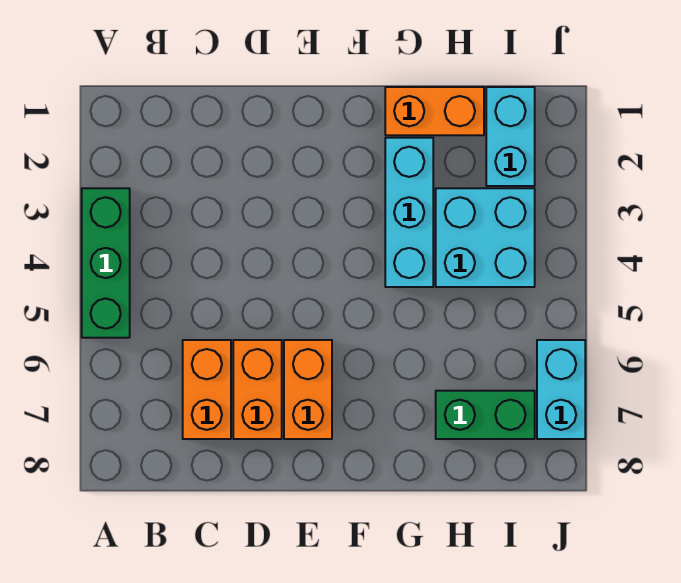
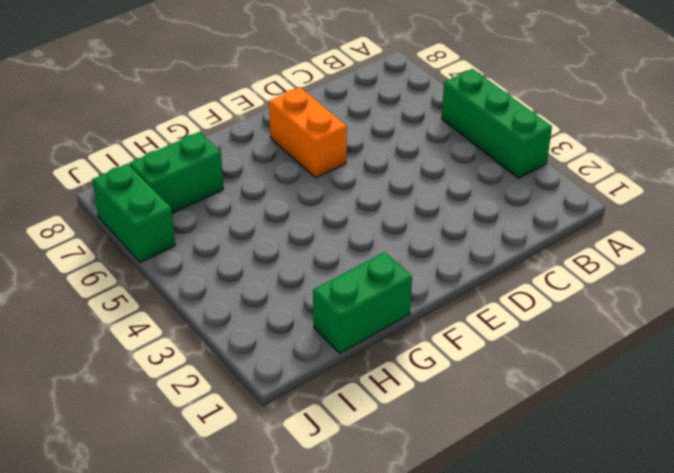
green brick G1:H1 level 1 -> orange brick G1:H1 level 1
green brick J6:J7 level 1 -> cyan brick J6:J7 level 1
none -> orange brick C6:C7 level 1
none -> orange brick D6:D7 level 1

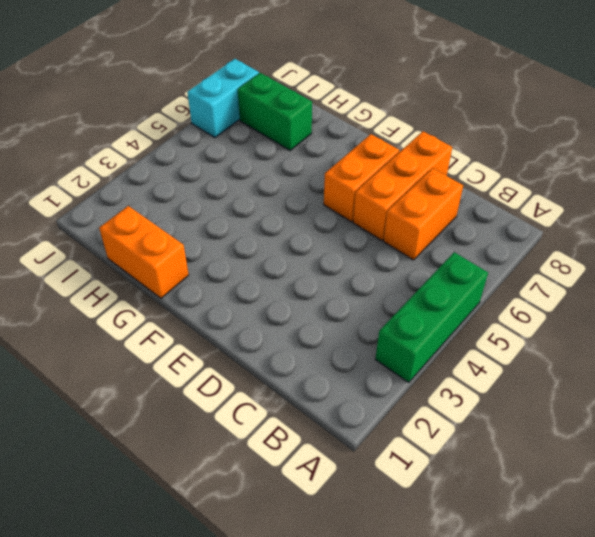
orange brick D6:D8 level 1 -> orange brick D6:D7 level 1
none -> cyan brick G2:G4 level 1
none -> cyan brick H3:I4 level 1

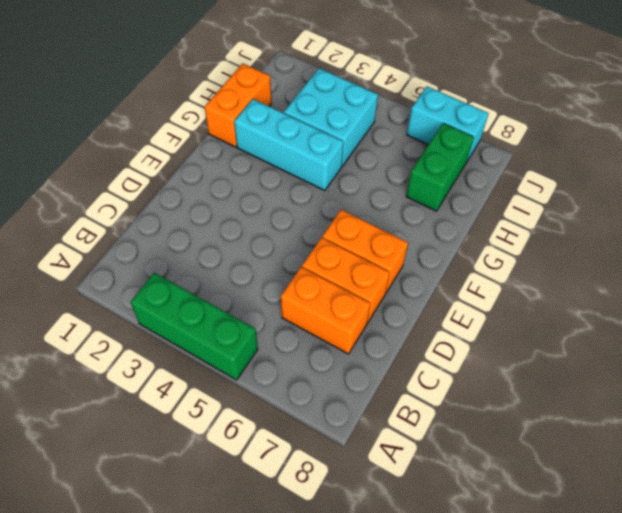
none -> cyan brick I1:I2 level 1

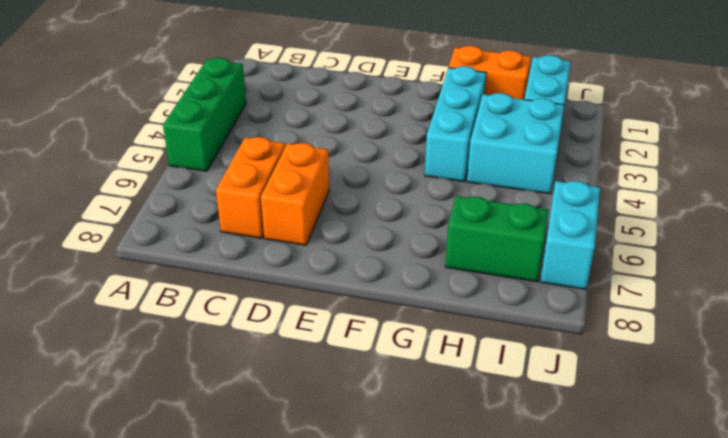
none -> orange brick E6:E7 level 1

